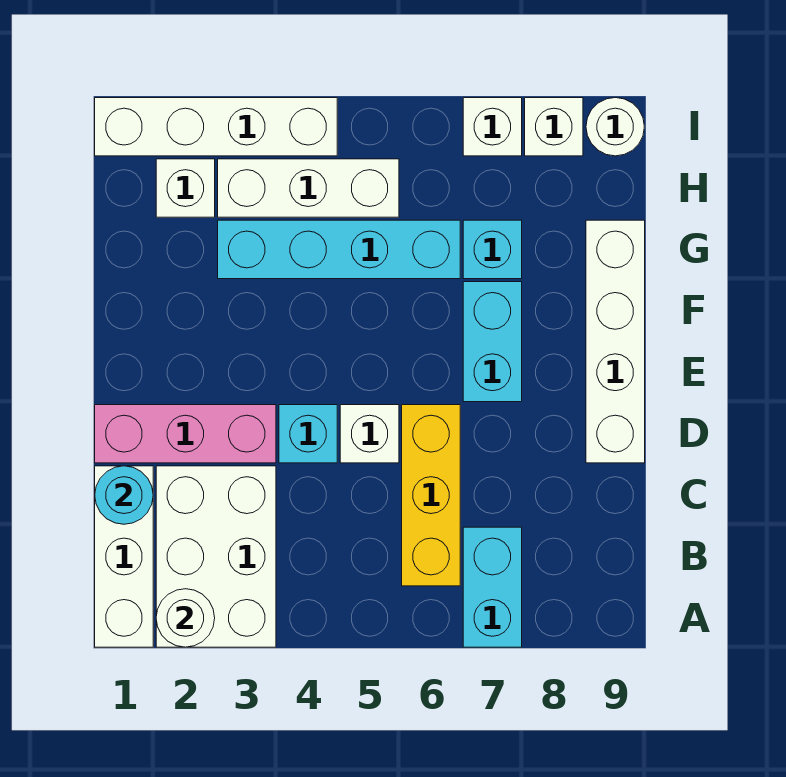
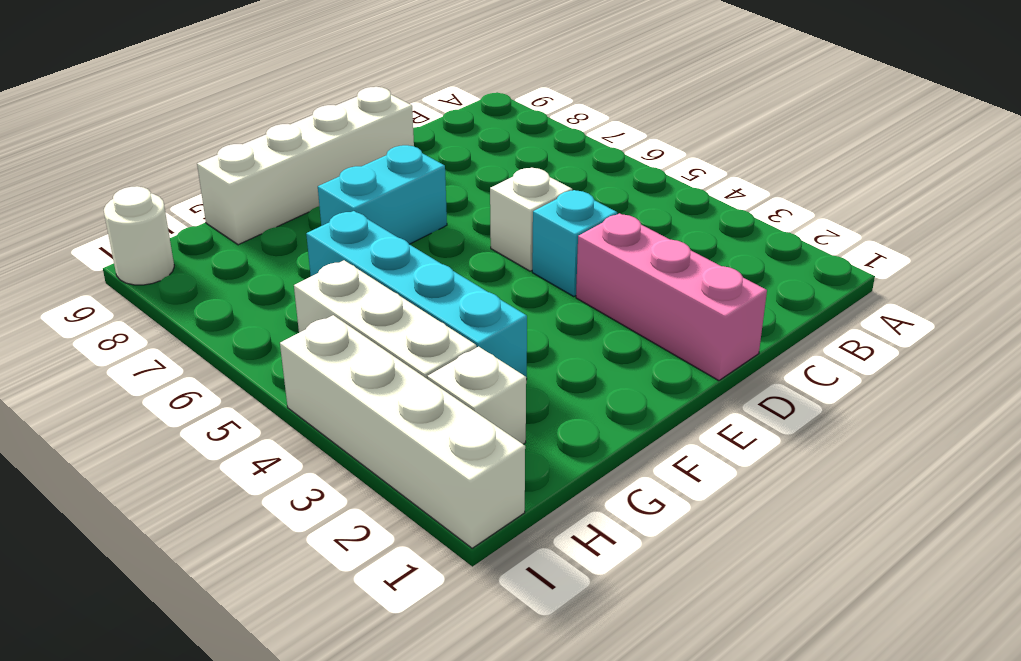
none -> white brick A1:C1 level 1
none -> white brick A2:C3 level 1
none -> cyan brick A7:B7 level 1

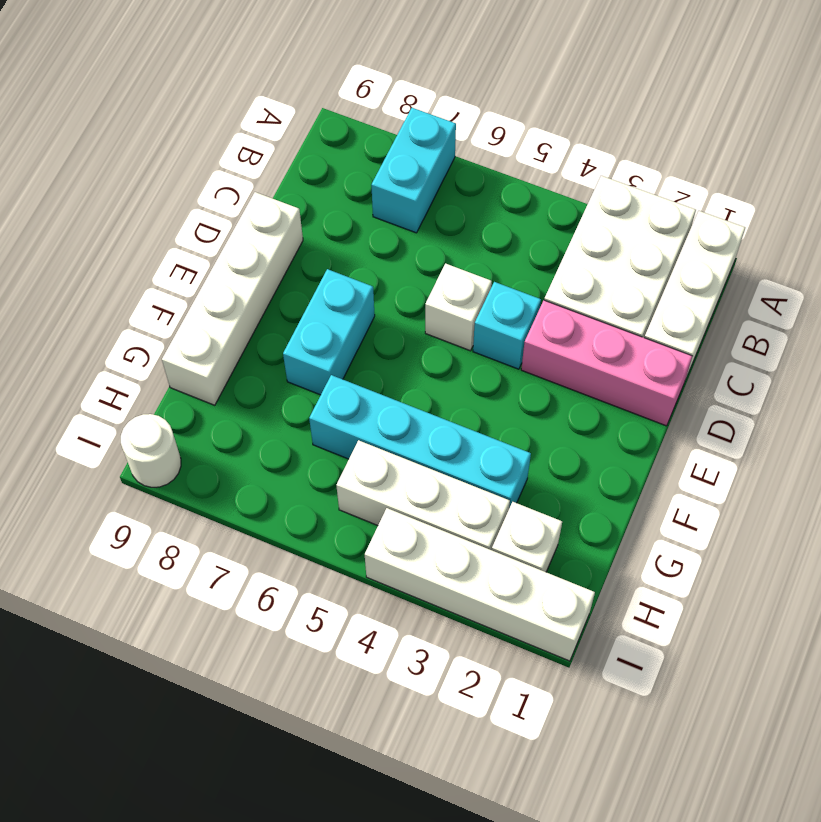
none -> yellow brick B6:D6 level 1
none -> cyan brick G7 level 1
none -> white brick I7 level 1

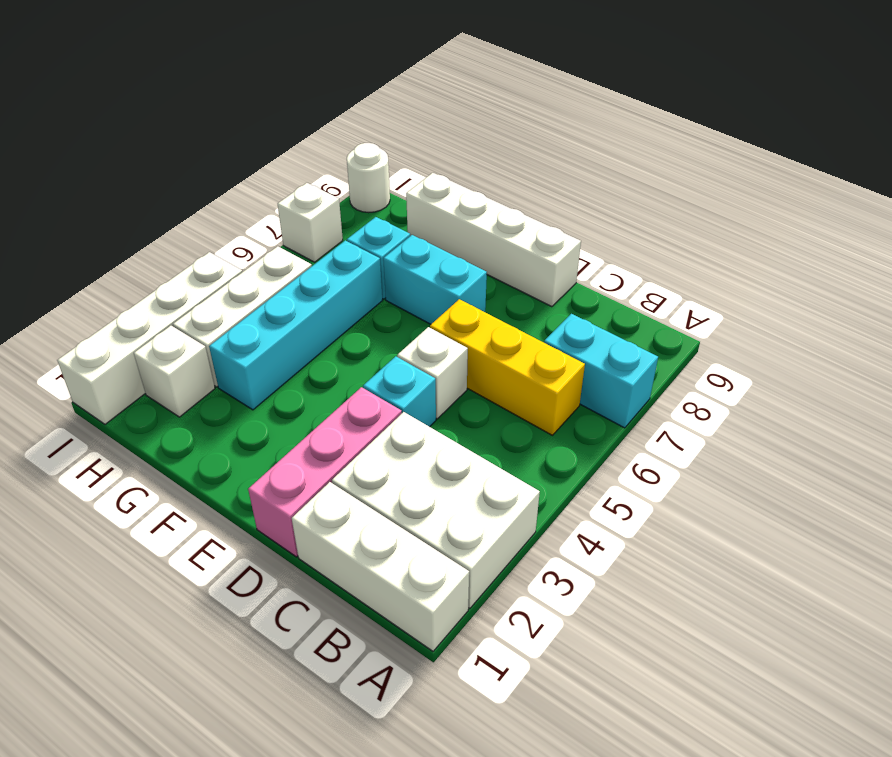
none -> white brick I8 level 1
none -> white round brick A2 level 2
none -> cyan round brick C1 level 2

